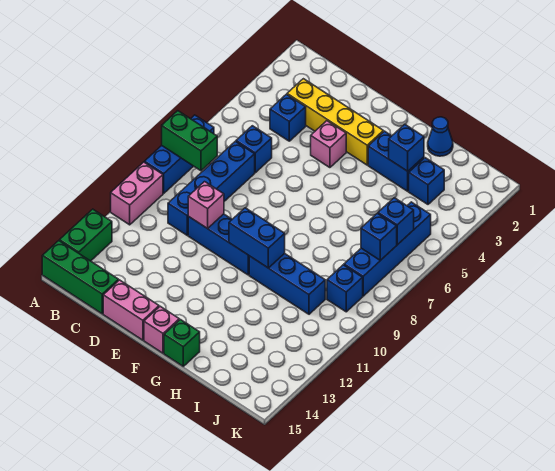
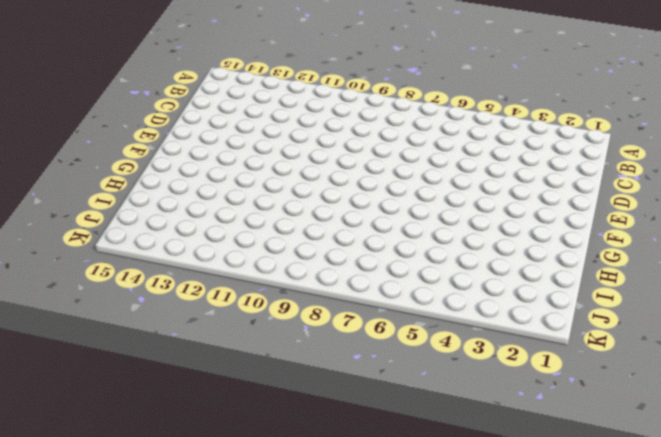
none -> blue brick A7:A9 level 1
none -> pink brick A10:A11 level 1
none -> green brick A13:A14 level 1

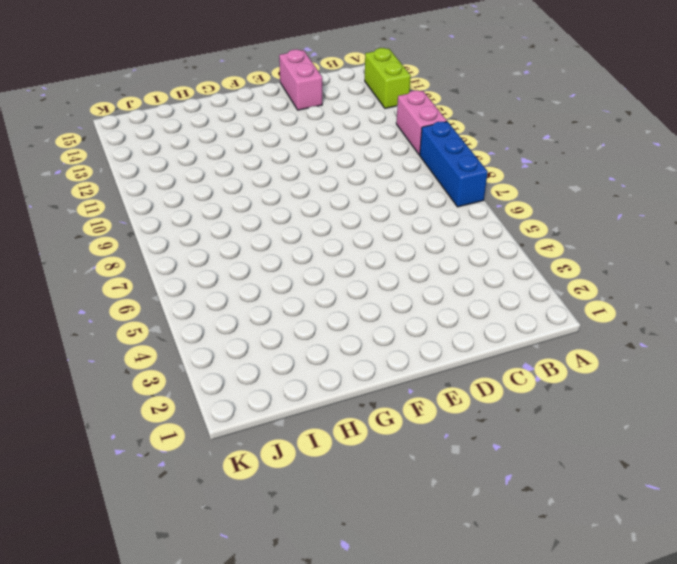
lime brick A13:A14 level 1 -> green brick A13:A14 level 1
pink brick D14:D15 level 1 -> pink brick D15:E15 level 1
none -> green brick A15:C15 level 1
none -> yellow brick C3:F3 level 1
none -> blue brick C4 level 1

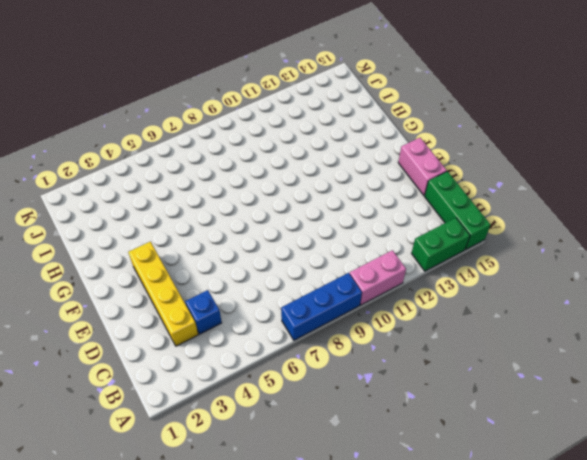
none -> blue brick C6 level 1
none -> blue brick C7:C10 level 1
none -> blue brick D10:F10 level 1

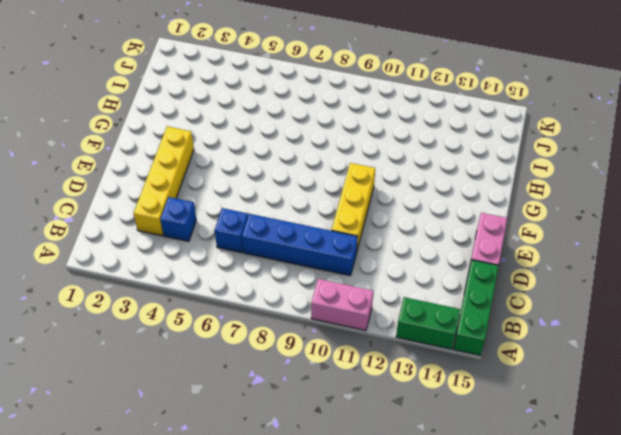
yellow brick D10:F10 level 1 -> blue brick D10:F10 level 1
none -> blue brick A7:A9 level 1
none -> pink brick E4 level 1
none -> pink brick F15 level 1

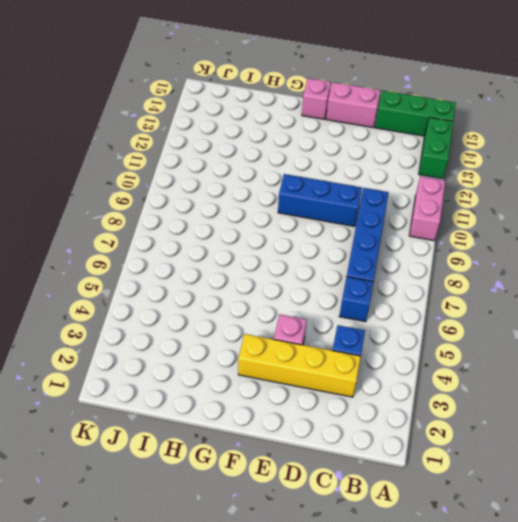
none -> blue brick A7:A9 level 1
none -> blue brick G3:H3 level 1
none -> blue brick G10:I10 level 1

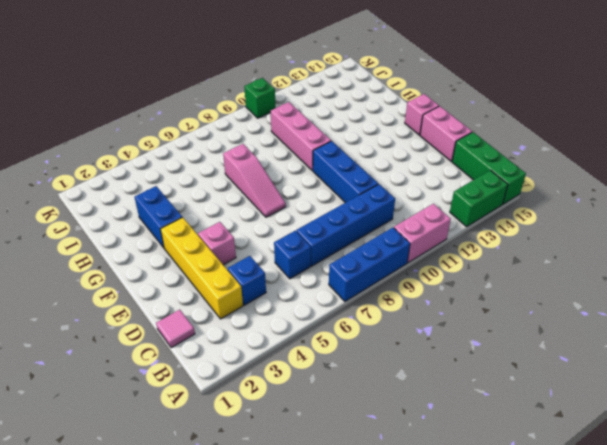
pink tile C1 level 1 -> none
pink slope F7:H7 level 1 top H -> none
pink brick G10:I10 level 1 -> blue brick G10:I10 level 1
green brick K10 level 1 -> green brick G15 level 1
none -> blue cone H1 level 1
none -> blue brick I3 level 1
none -> blue brick J5:J8 level 1

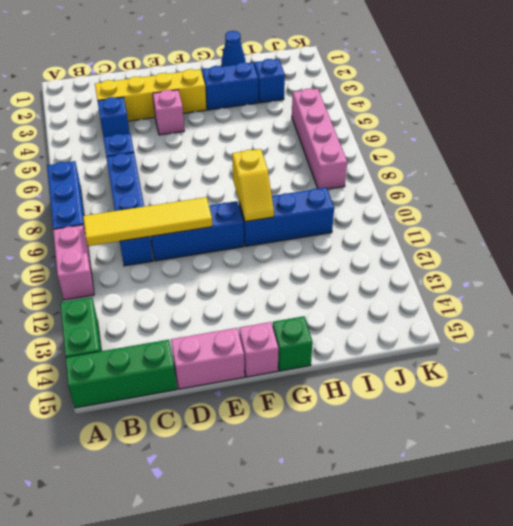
yellow tile B10:E10 level 2 -> pink brick D10 level 2
yellow slope G9:G10 level 2 top 9 -> blue brick F10:G10 level 2
pink brick J5:J8 level 1 -> blue brick J5:J8 level 1
none -> blue brick J9 level 1
none -> green brick A8:B8 level 2
none -> blue brick H3 level 2

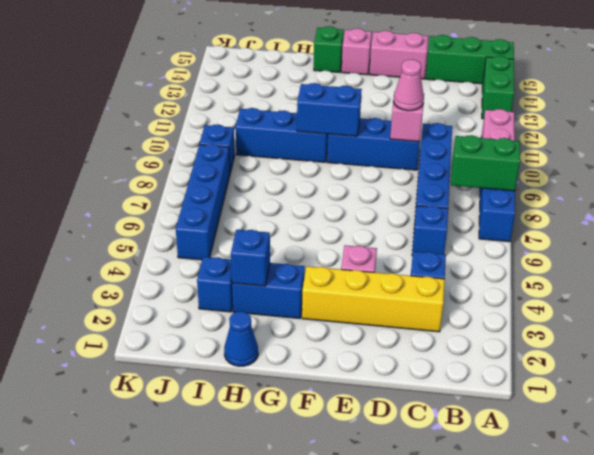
pink cone D10 level 3 -> none
none -> blue brick J6 level 2
none -> blue brick J7 level 2

